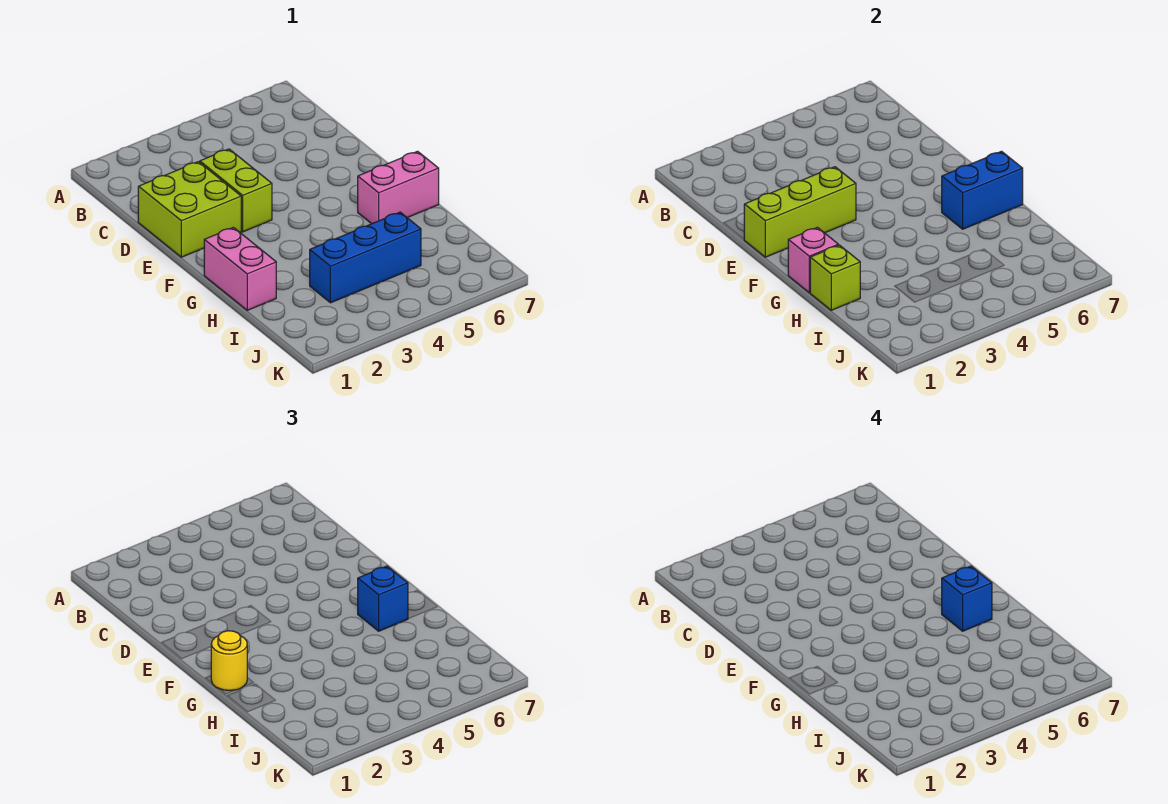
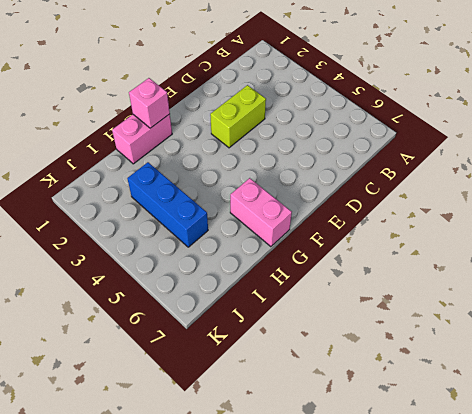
none -> lime brick D1:E2 level 1
none -> lime brick E1:E3 level 2
none -> blue brick G6:G7 level 2

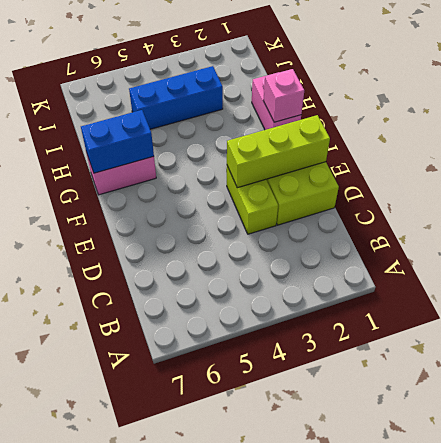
none -> lime brick H1 level 2
none -> yellow round brick G1 level 3
none -> blue brick G6 level 3

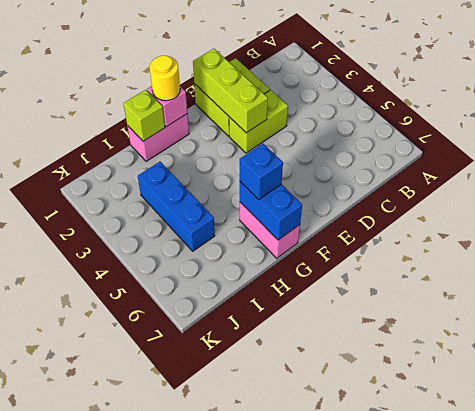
none -> blue brick G6 level 4

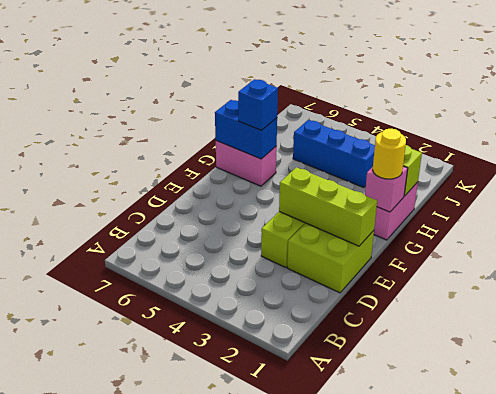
none -> blue brick G6 level 4

